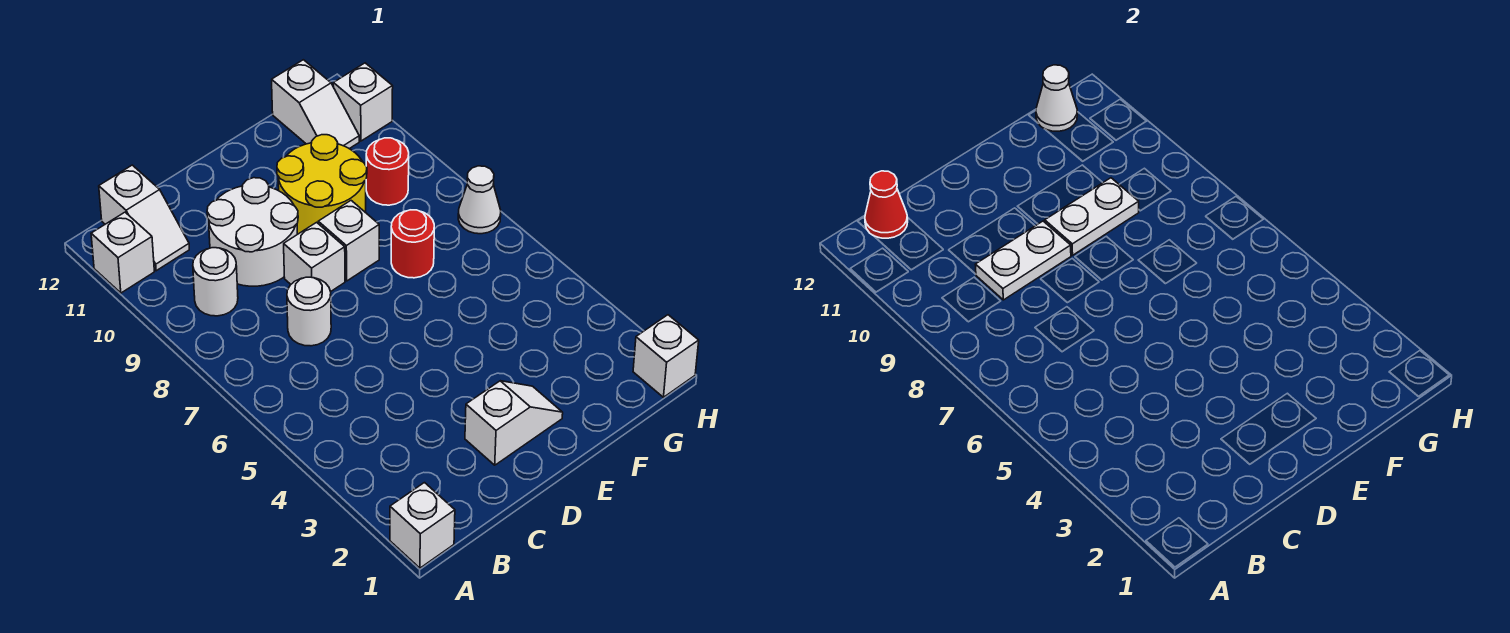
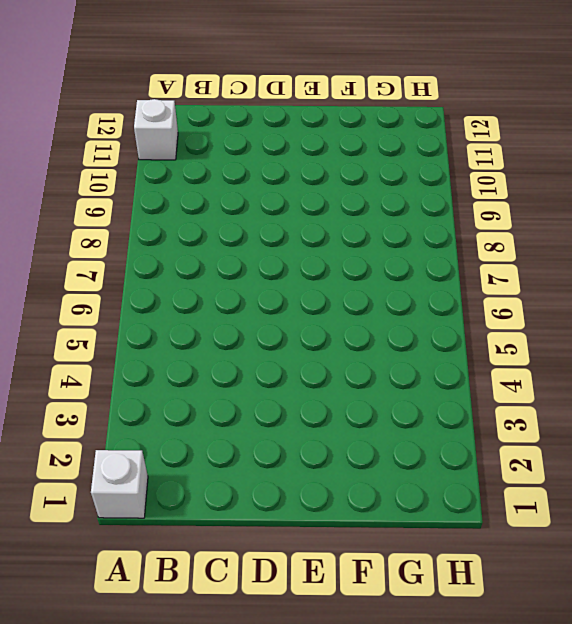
none -> white round brick B9 level 1
none -> white slope B11:B12 level 1 top 12
none -> white round brick C7 level 1

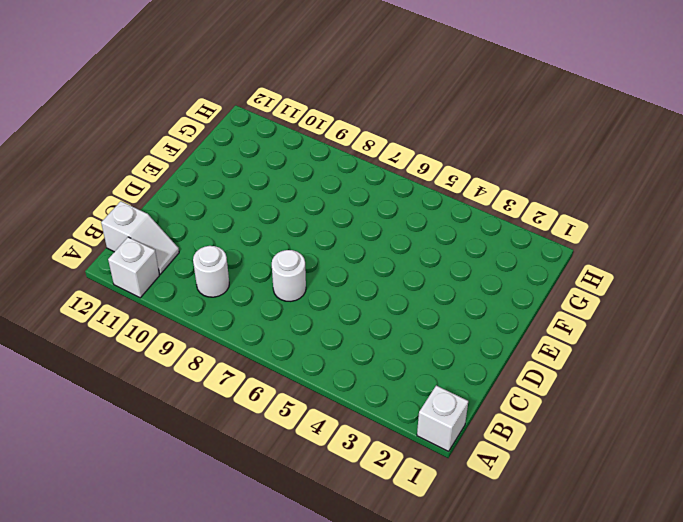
none -> white round brick C9:D10 level 1
none -> white slope D2:E2 level 1 top D
none -> white brick D8 level 1

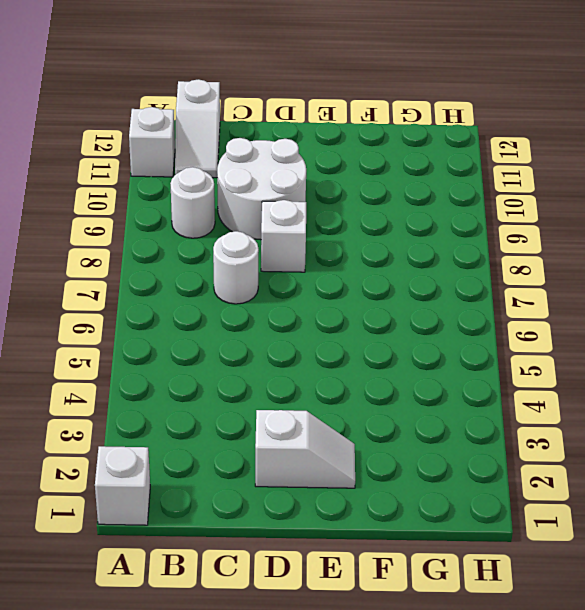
none -> white brick E8 level 1
none -> yellow round brick E9:F10 level 1
none -> red round brick F7 level 1

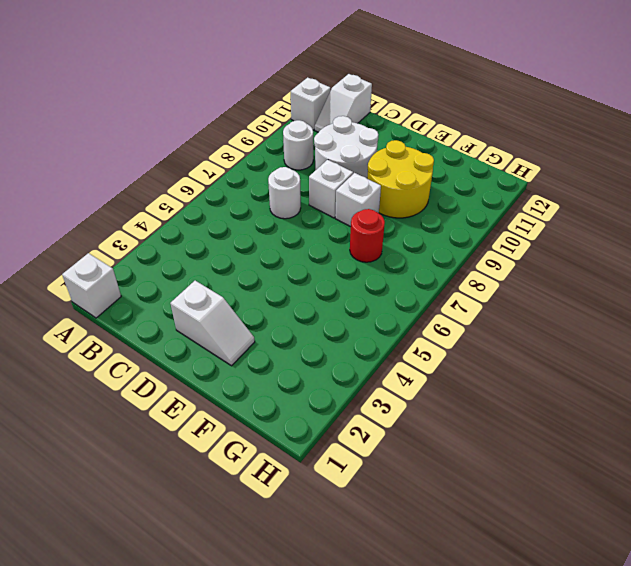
none -> red round brick G9 level 1
none -> white slope G11:G12 level 1 top 12
none -> white brick H1 level 1

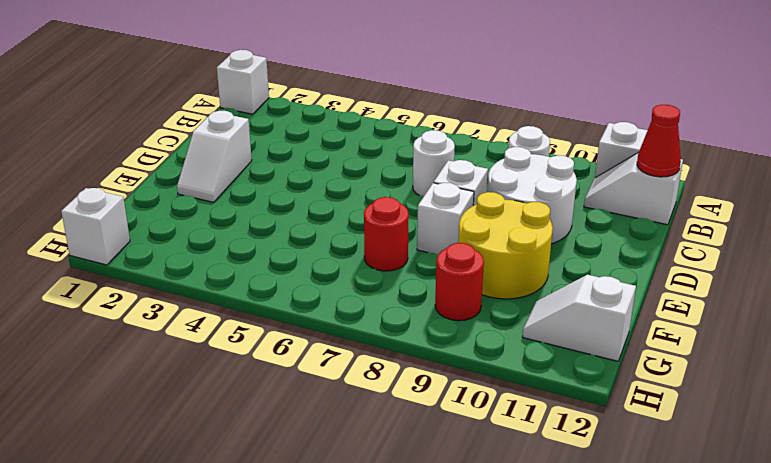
none -> white cone H7 level 1
none -> white brick H11 level 1
none -> white plate C9:D9 level 2

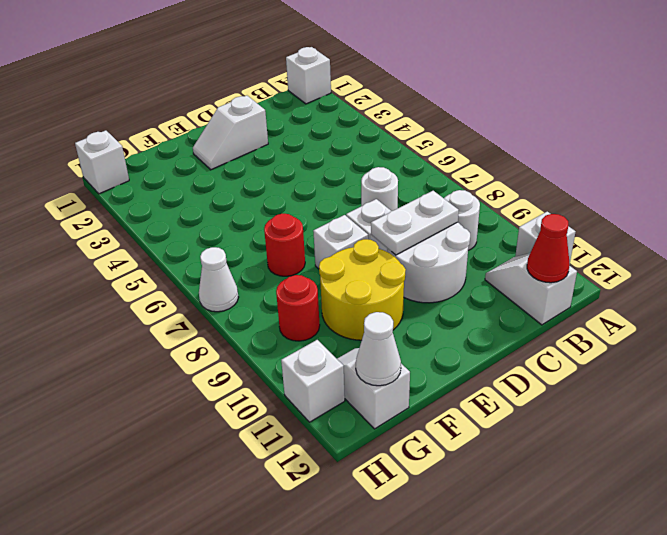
none -> white plate E9:F9 level 2

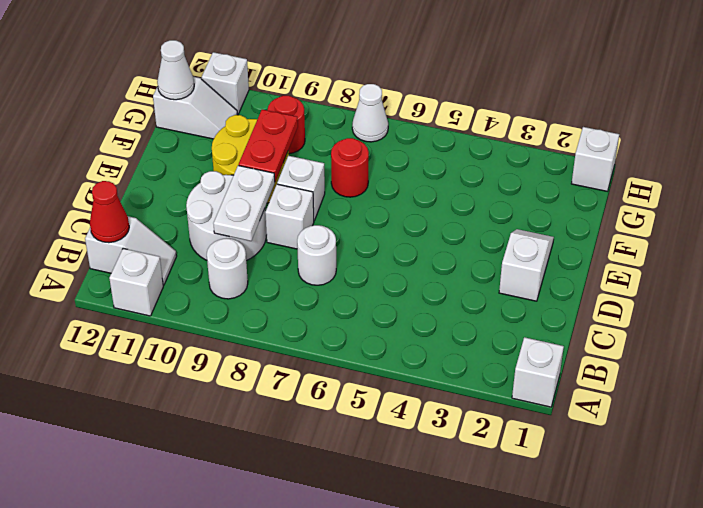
red plate E9:F9 level 2 -> white plate E9:F9 level 2

